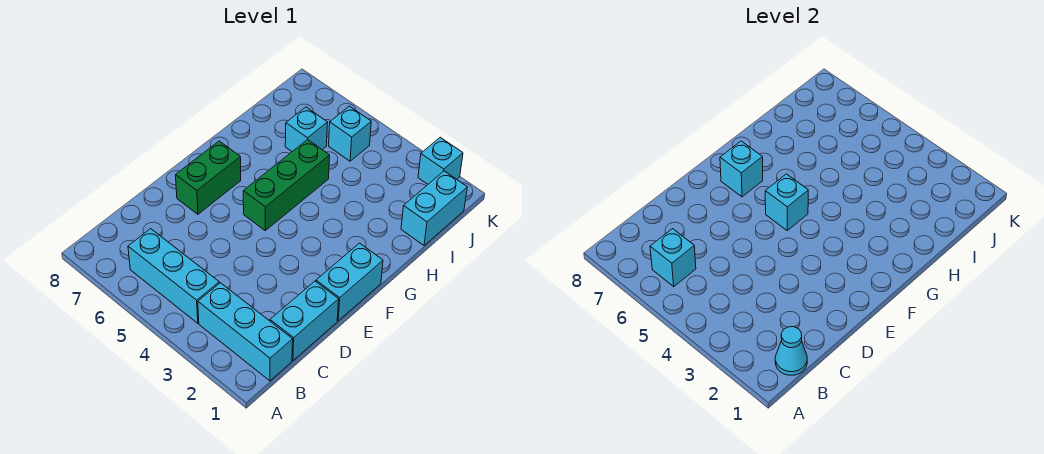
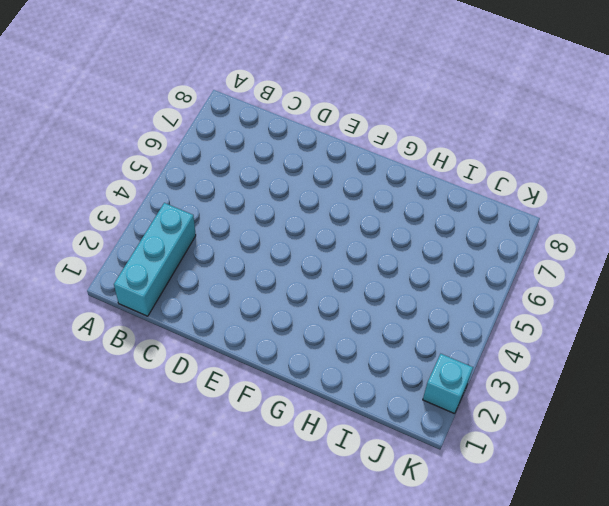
none -> cyan brick B4:B6 level 1
none -> cyan brick C1:D1 level 1
none -> cyan brick E1:F1 level 1

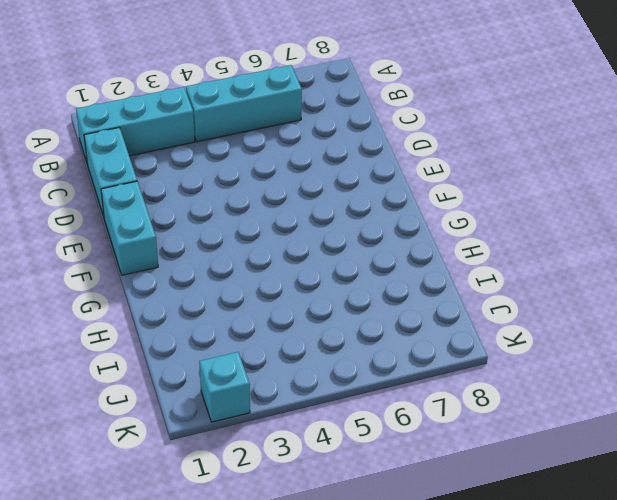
none -> green brick E7:F7 level 1
none -> green brick F5:H5 level 1
none -> cyan brick I1:J1 level 1

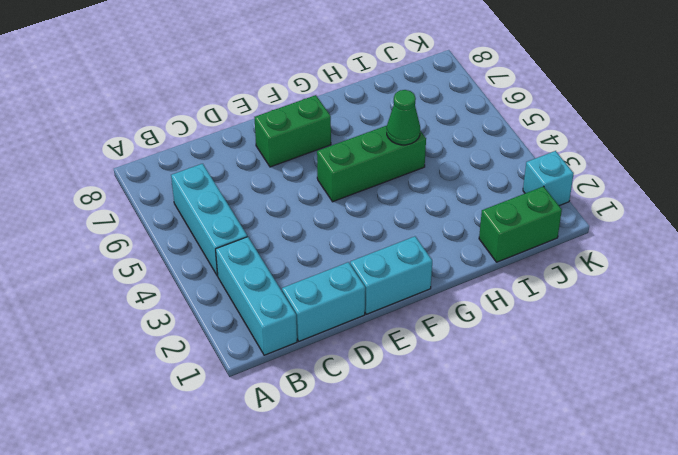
green cone H5 level 2 -> none
green brick I1:J1 level 1 -> cyan brick I1:J1 level 1
none -> cyan brick I6 level 1
none -> cyan brick J5 level 1
none -> cyan cone B1 level 2

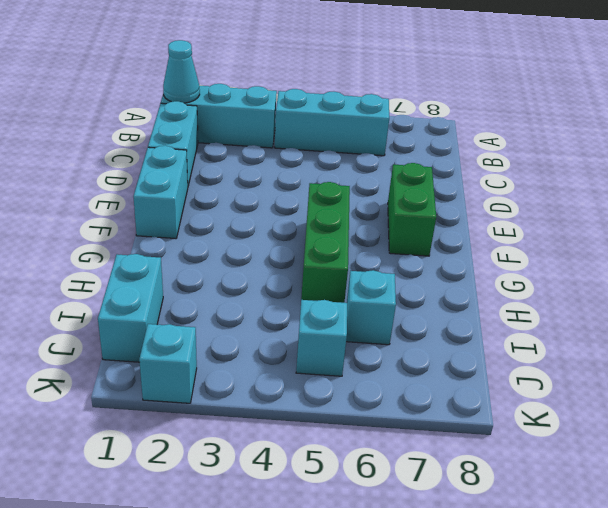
none -> cyan brick B6 level 2
none -> cyan brick F5 level 2
none -> cyan brick F7 level 2

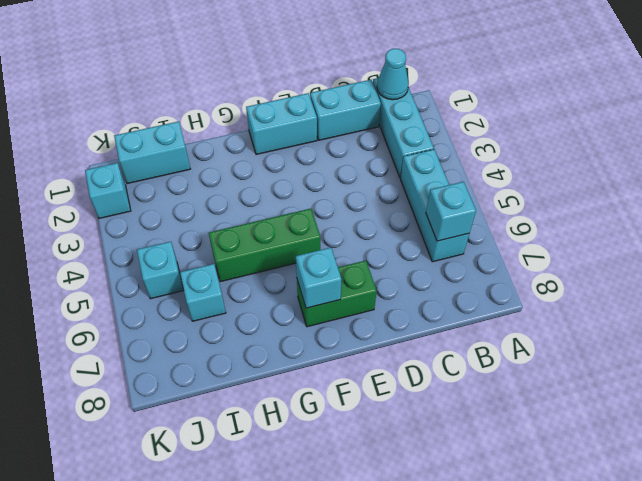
none -> cyan brick F5 level 2

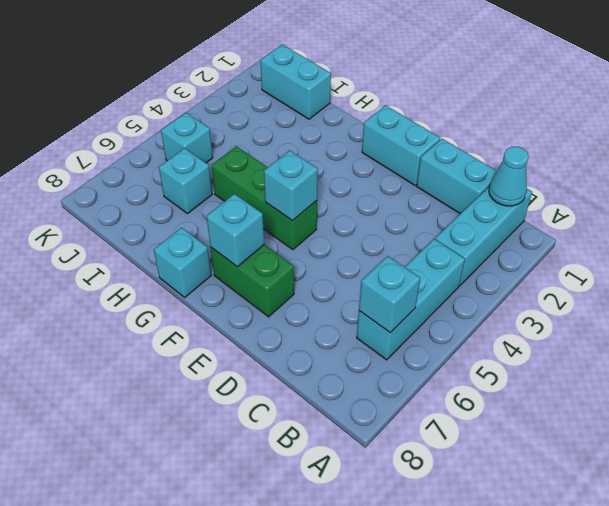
cyan brick G8 level 1 -> cyan brick K2 level 1

